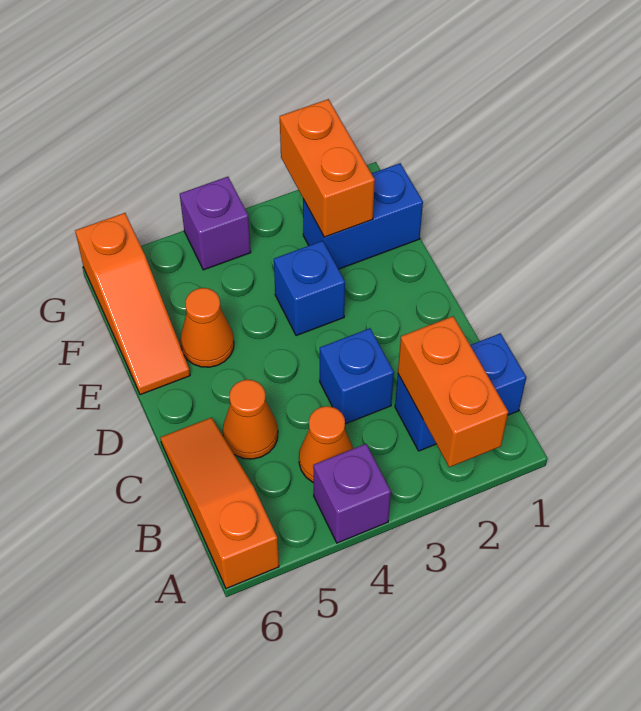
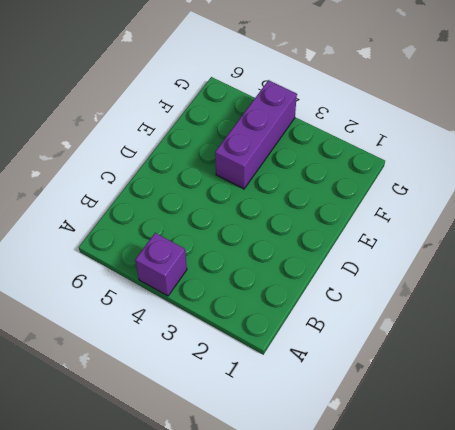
purple brick E4:G4 level 1 -> purple brick G4 level 1
none -> orange slope A6:C6 level 1 top A
none -> blue brick B1:B2 level 1
none -> orange cone B4 level 1

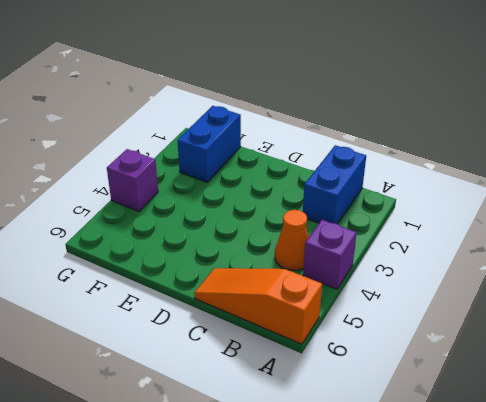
none -> blue brick C3 level 1
none -> orange cone C5 level 1
none -> blue brick E3 level 1

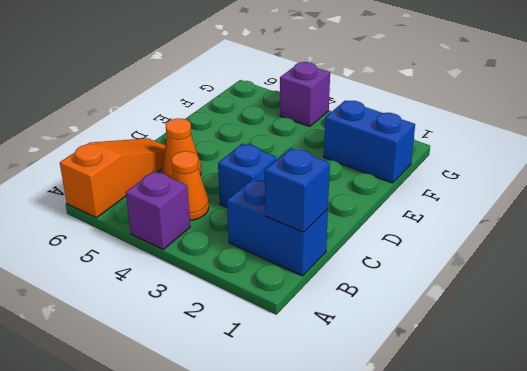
blue brick B1 level 2 -> blue brick E3 level 1
none -> orange cone E5 level 1
none -> orange slope E6:G6 level 1 top G
none -> orange brick A2:B2 level 2

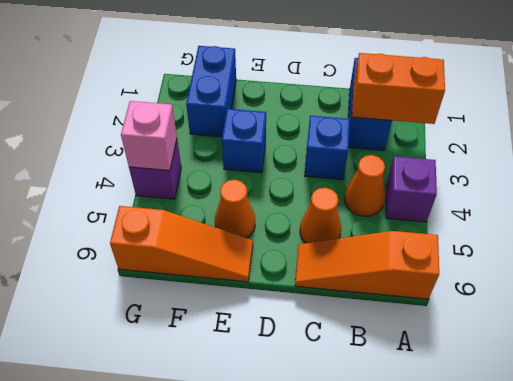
pink brick G4 level 2 -> none
none -> orange brick F2:G2 level 2

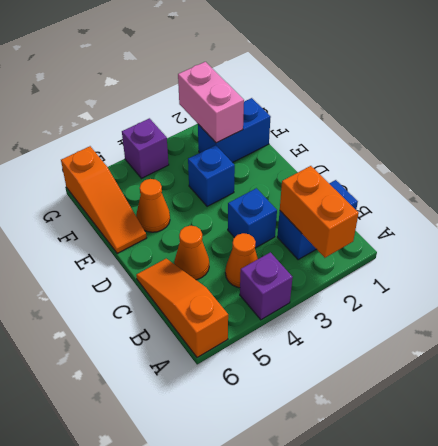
pink brick F2:G2 level 2 -> orange brick F2:G2 level 2

